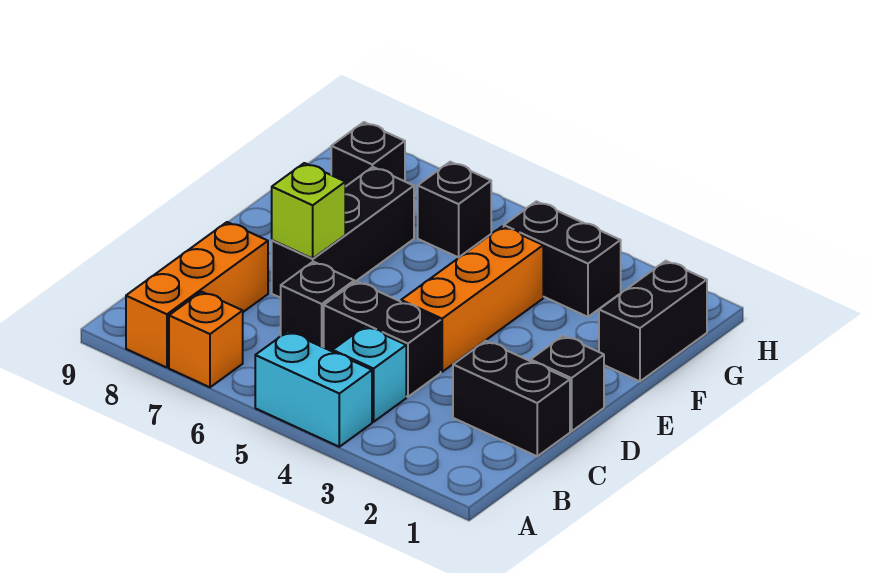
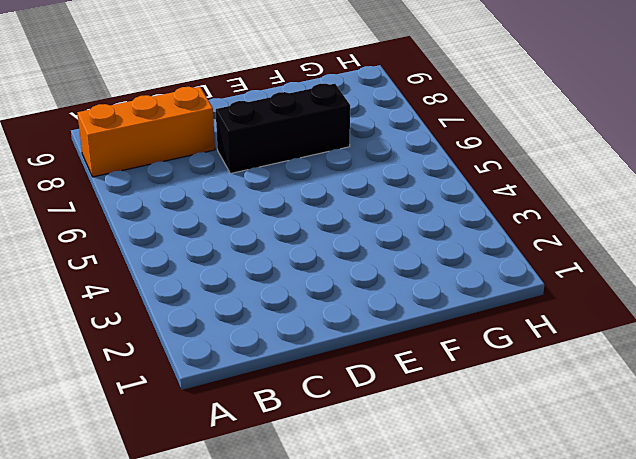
none -> cyan brick A4:A5 level 1
none -> orange brick A7 level 1
none -> cyan brick B4 level 1

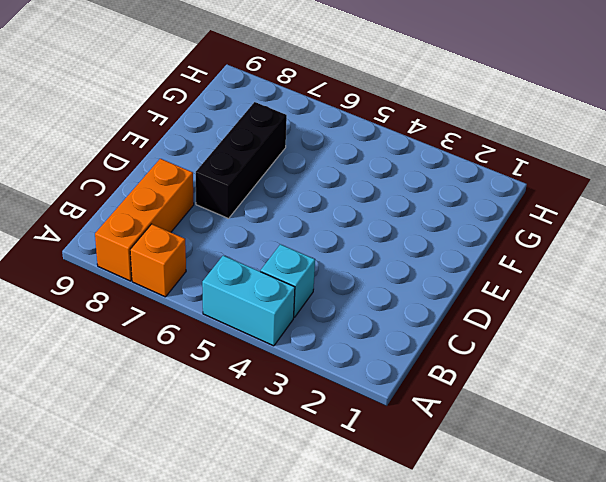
none -> black brick C1:C2 level 1
none -> black brick C4:C5 level 1
none -> black brick C6 level 1

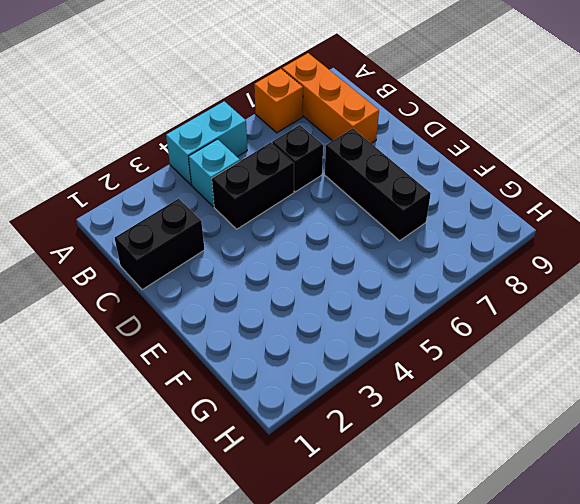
none -> black brick D1 level 1
none -> orange brick D4:F4 level 1
none -> black brick F1:G1 level 1

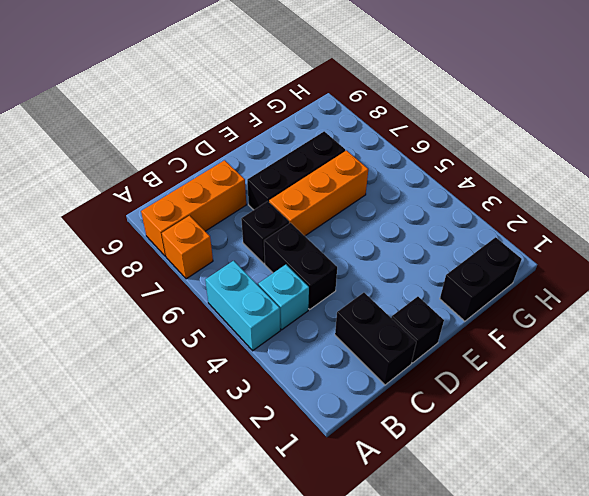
orange brick D6:F6 level 1 -> orange brick D4:F4 level 1
none -> black brick G3:G4 level 1
none -> black brick G6 level 1
none -> black brick G8 level 1

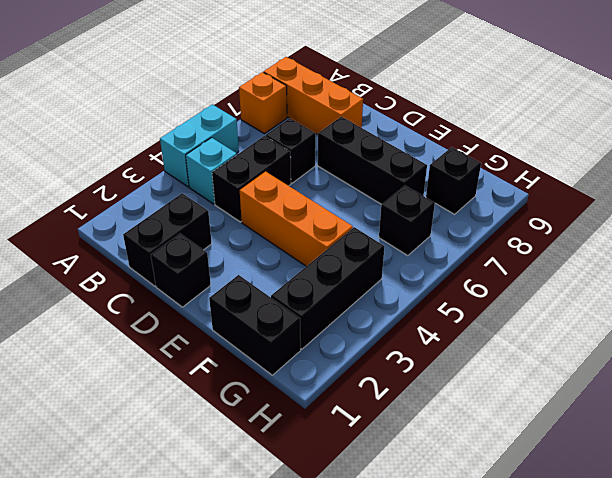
black brick G2:G4 level 1 -> black brick G3:G4 level 1
none -> lime brick D7 level 2

